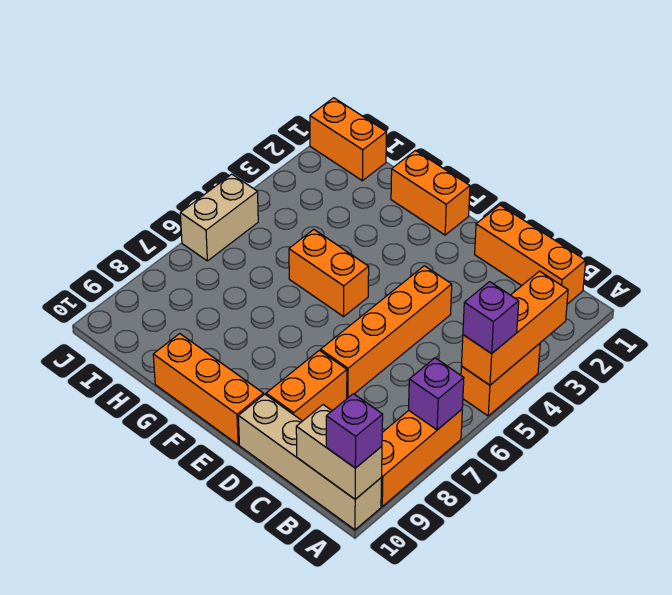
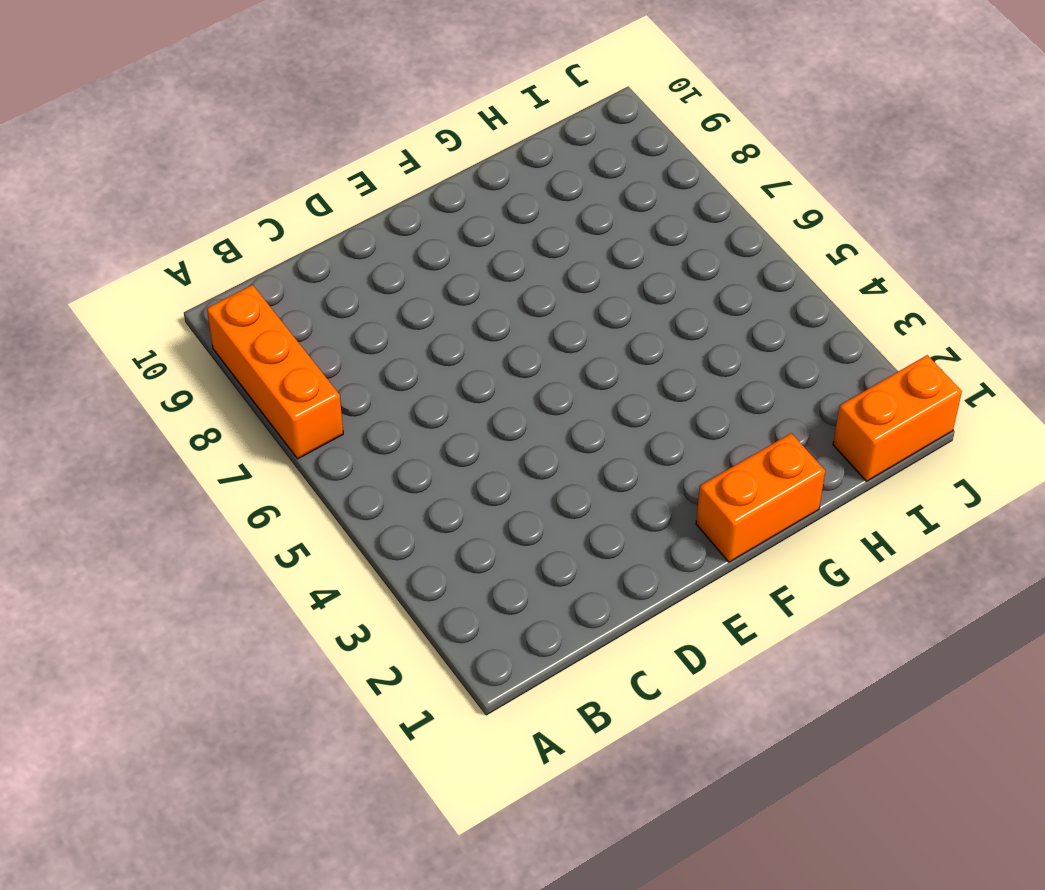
none -> orange brick A4:A5 level 1
none -> tan brick A10:D10 level 1
none -> orange brick B1:D1 level 1

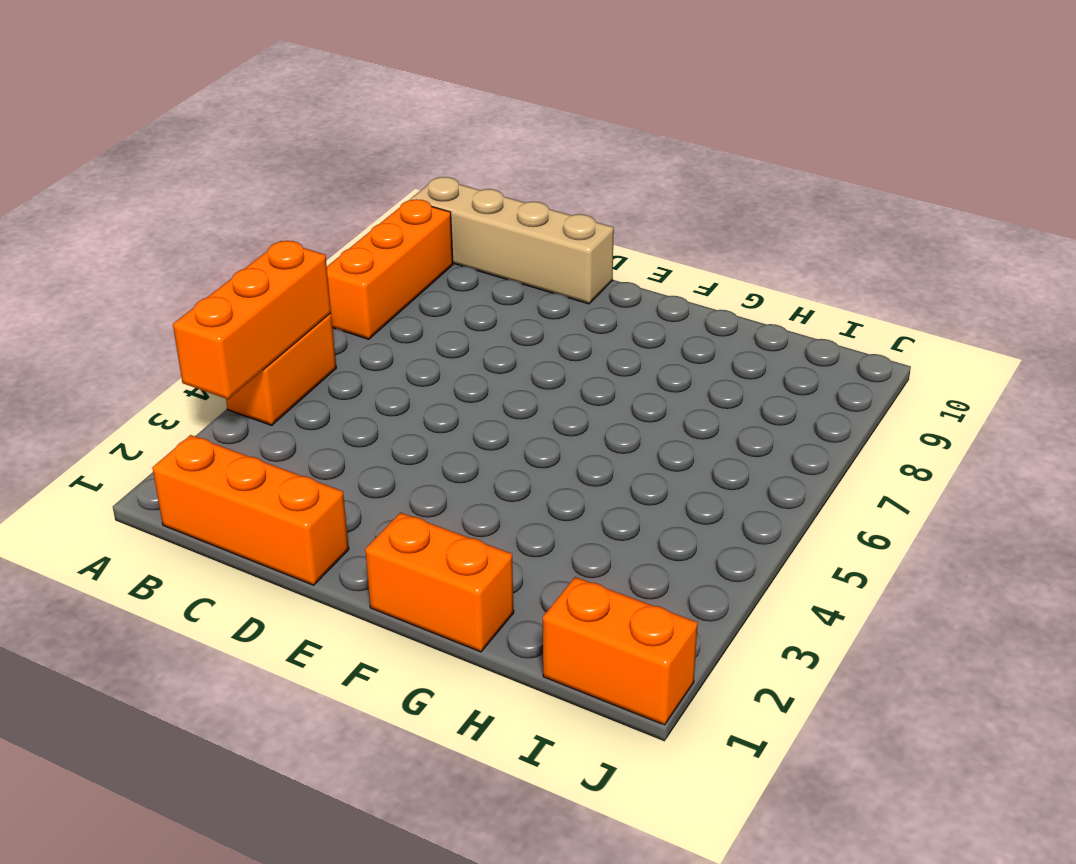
none -> orange brick D4:D7 level 1
none -> orange brick D8:D9 level 1
none -> orange brick E10:G10 level 1

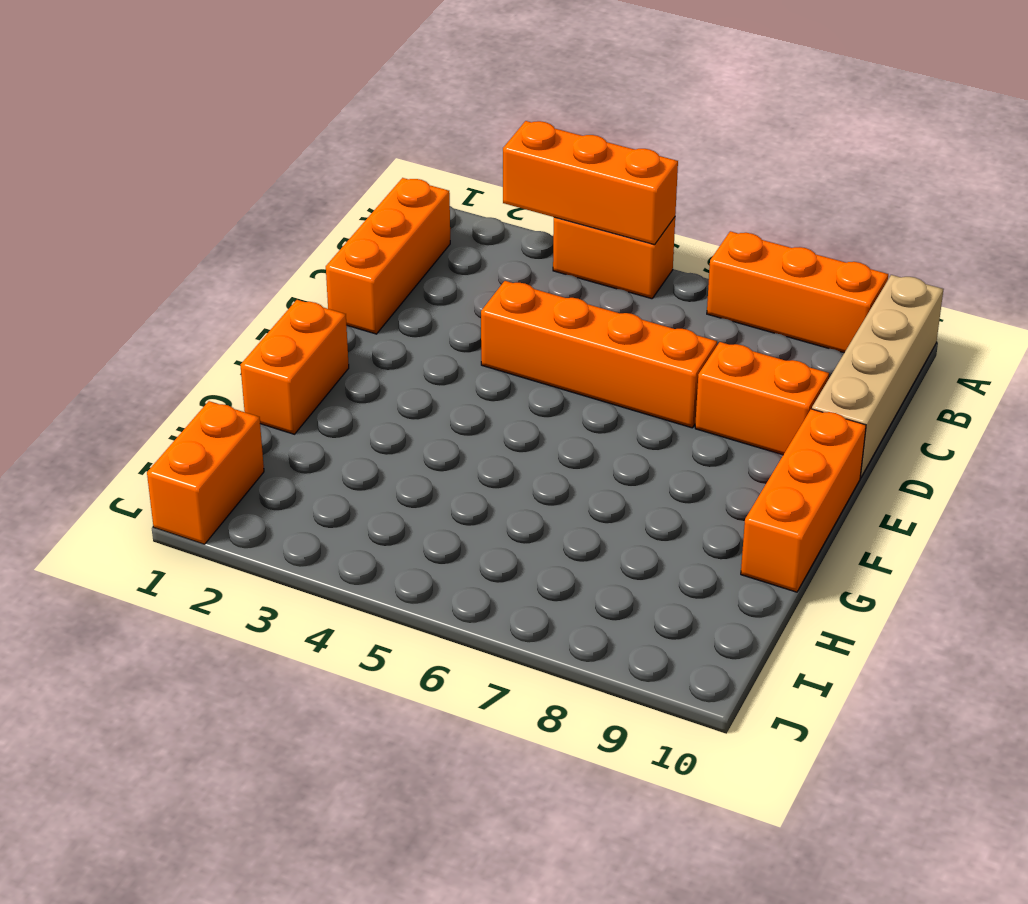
none -> orange brick F5:G5 level 1
none -> tan brick J5:J6 level 1
none -> purple brick A7 level 2

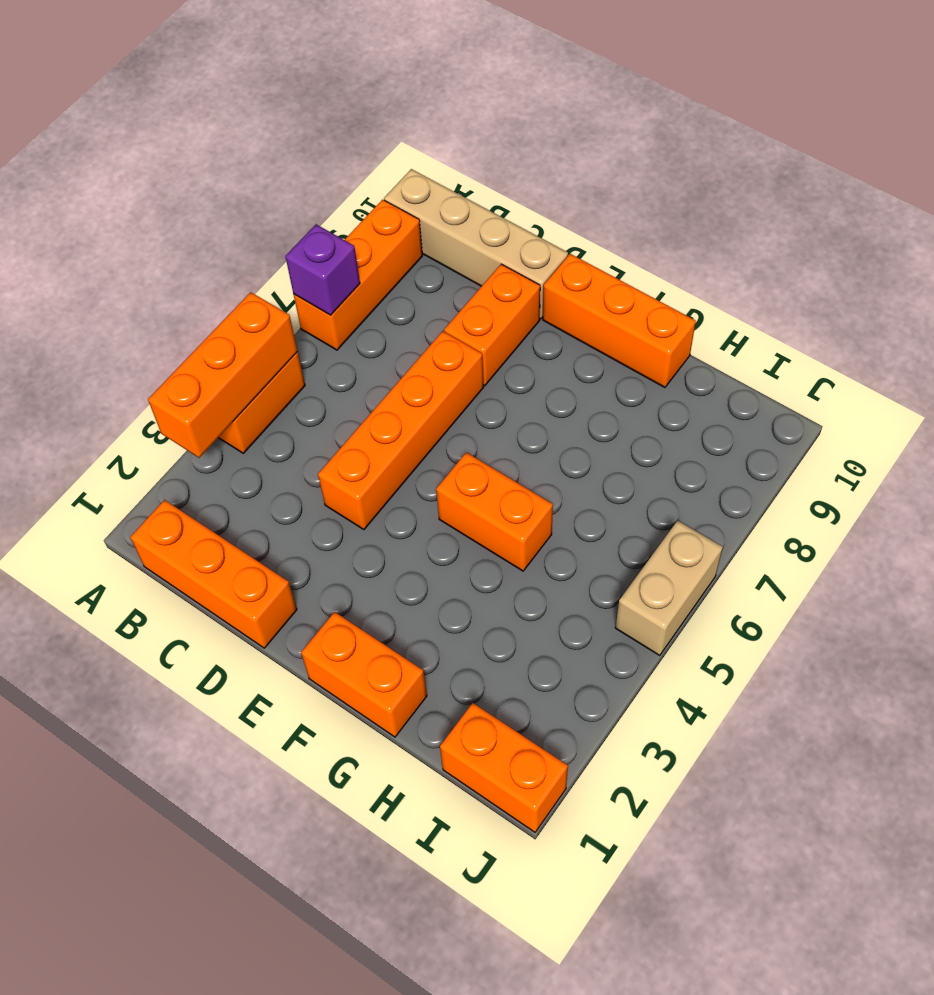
none -> tan brick A10:B10 level 2
none -> purple brick A5 level 3
none -> purple brick A10 level 3

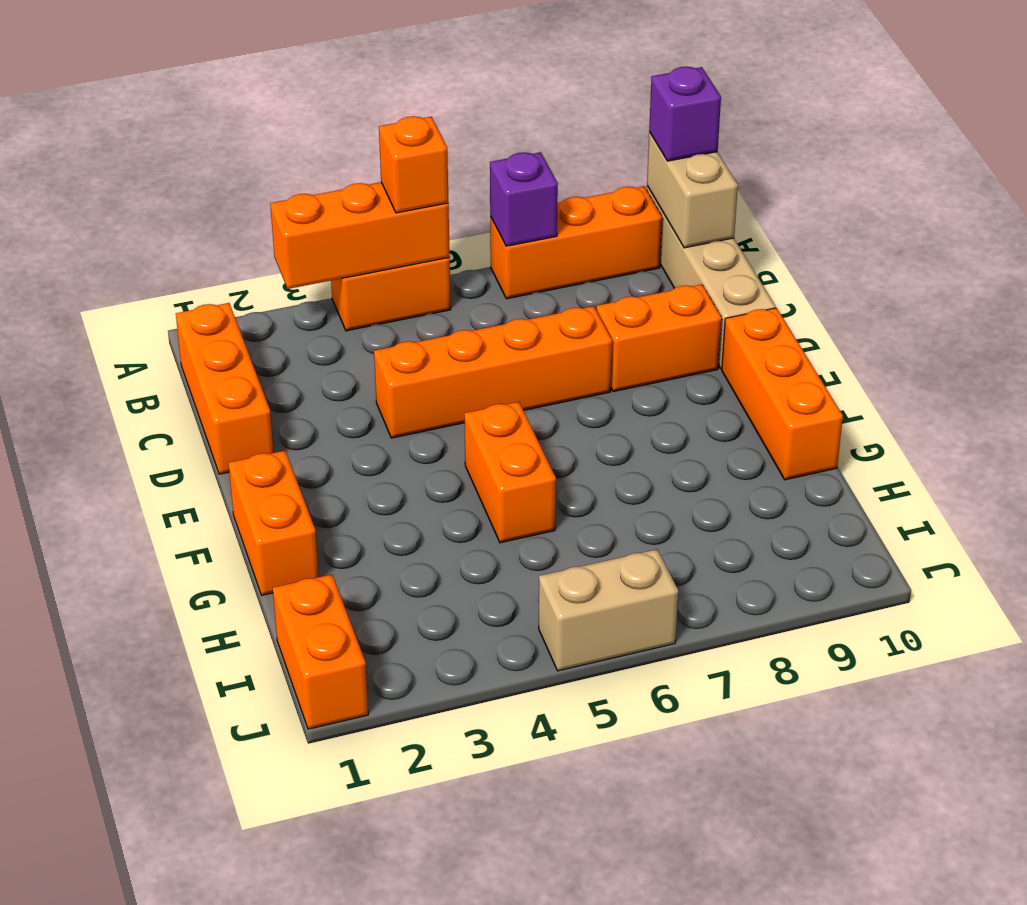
orange brick A5 level 3 -> purple brick A5 level 3

